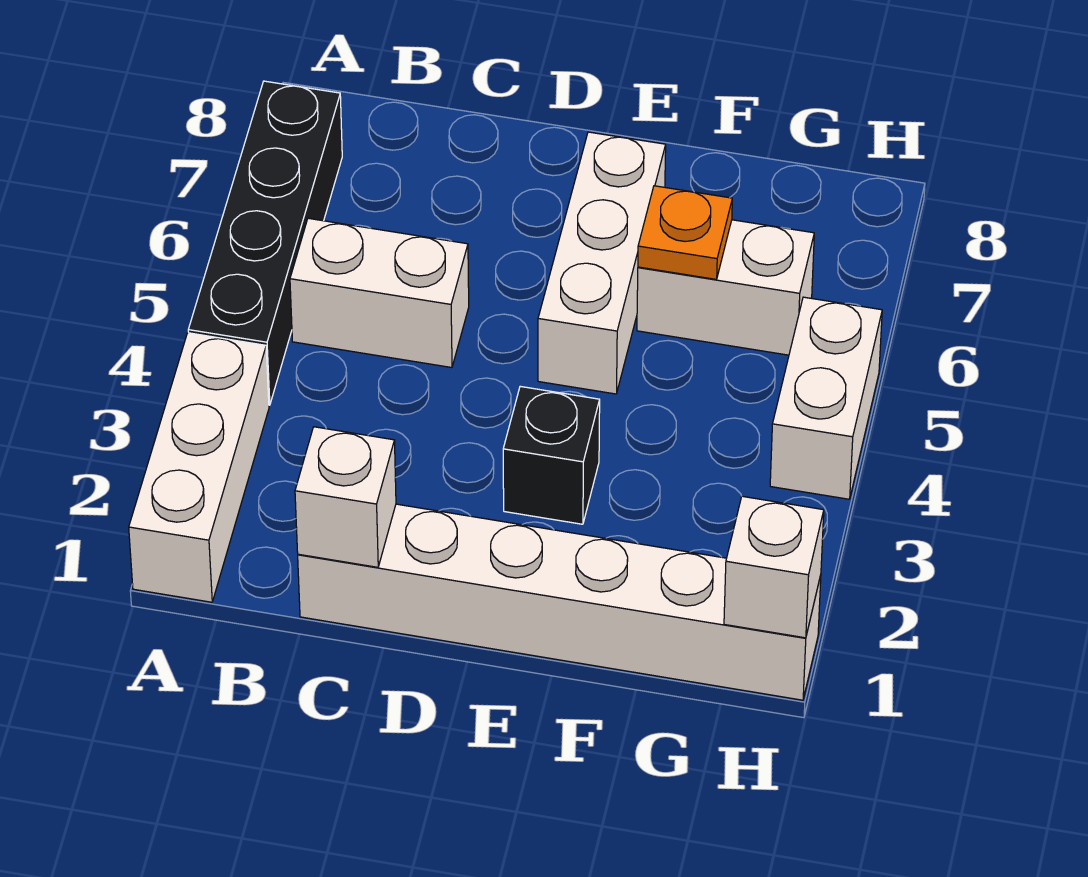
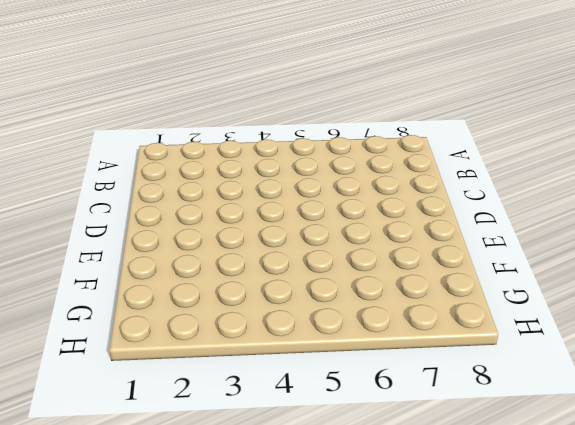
none -> white brick A1:A3 level 1
none -> black brick A4:A7 level 1

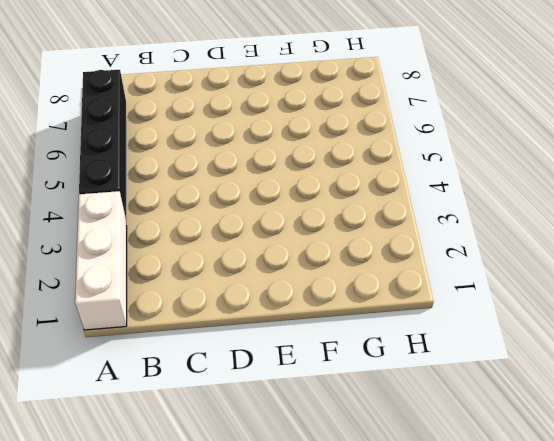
none -> white brick B5:C5 level 1
none -> white brick C1:H1 level 1

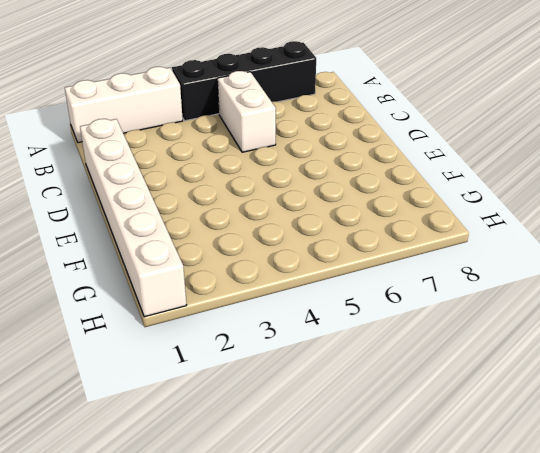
none -> black brick E3 level 1
none -> white brick E5:E7 level 1

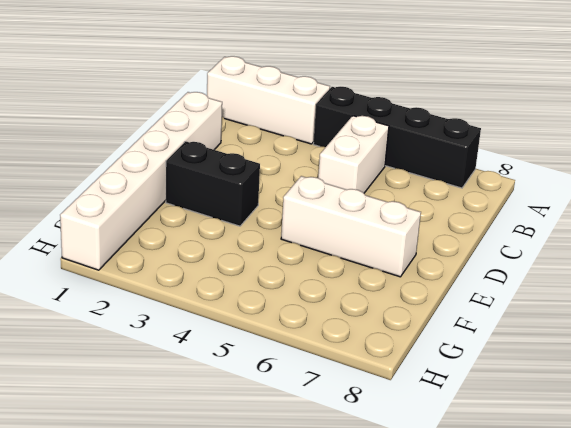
black brick E2:E3 level 1 -> black brick E3 level 1
none -> white brick F6:G6 level 1
none -> white brick H4:H5 level 1

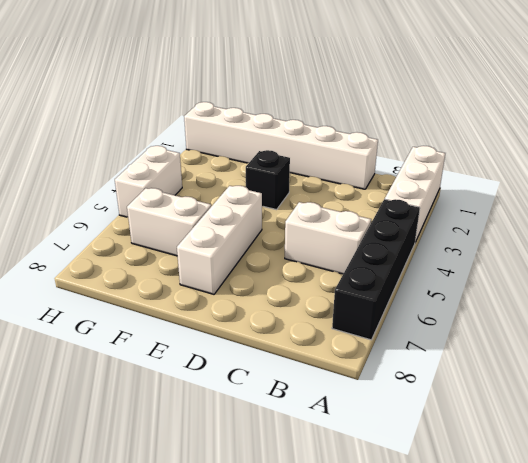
none -> white brick C1 level 2
none -> orange plate F6 level 2

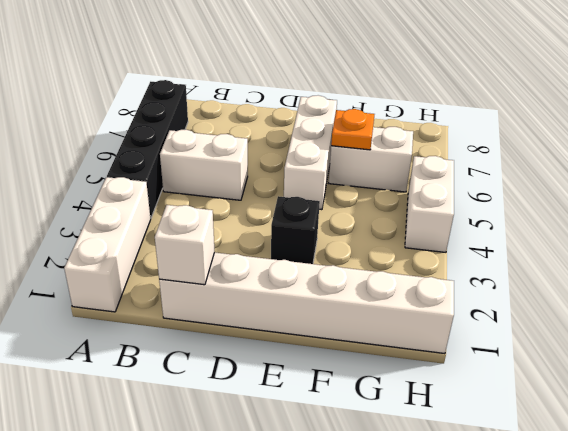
none -> white brick H1 level 2

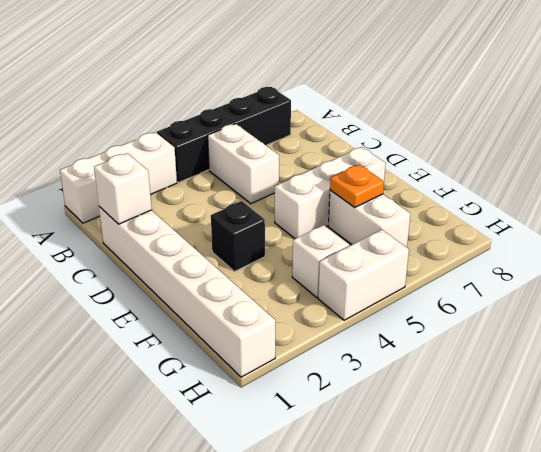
white brick G4 level 1 -> white brick H1 level 2

